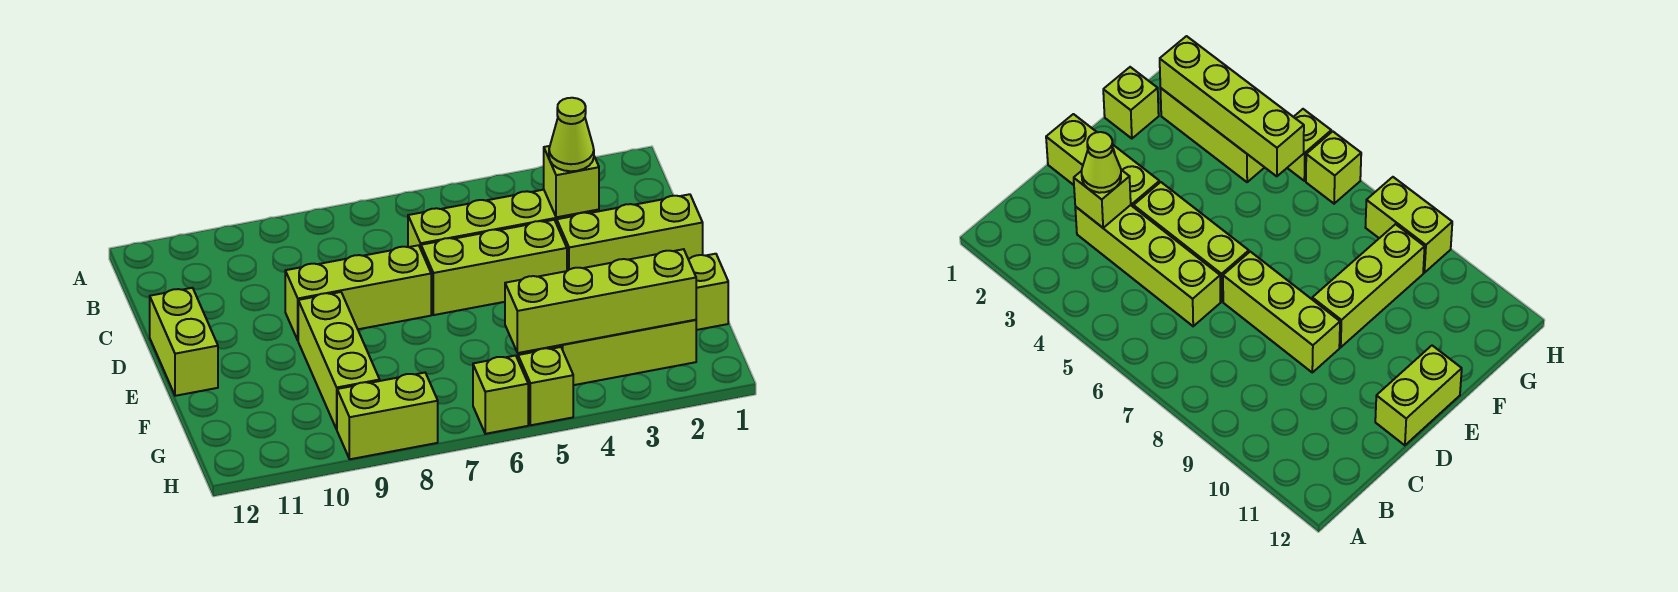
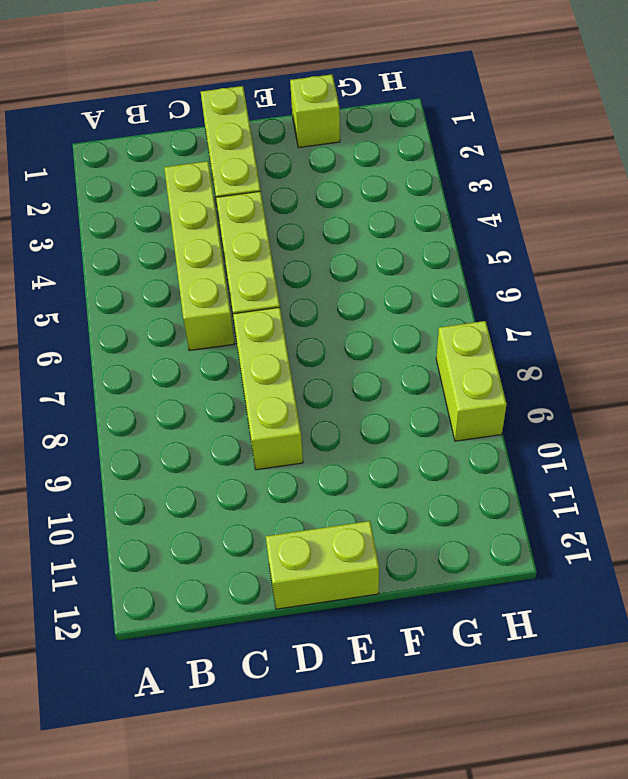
none -> lime brick E9:G9 level 1
none -> lime brick G2:G4 level 1
none -> lime brick H5 level 1

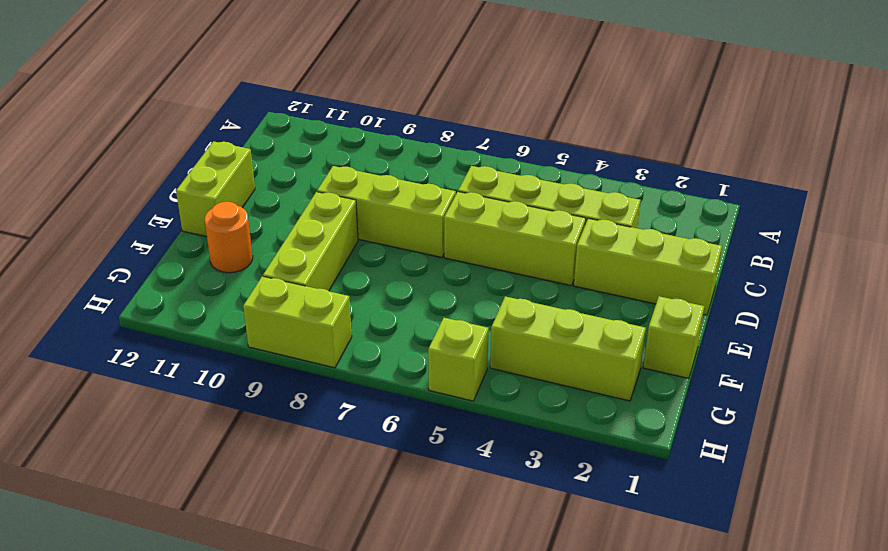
orange round brick F11 level 1 -> none
none -> lime brick H6 level 1
none -> lime brick C3 level 2
none -> lime brick G2:G5 level 2

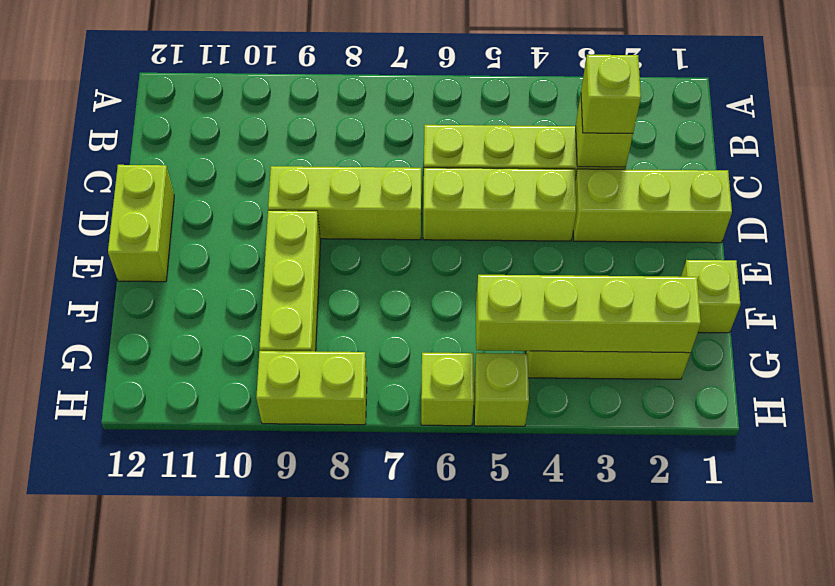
lime brick C3 level 3 -> lime cone C3 level 3

